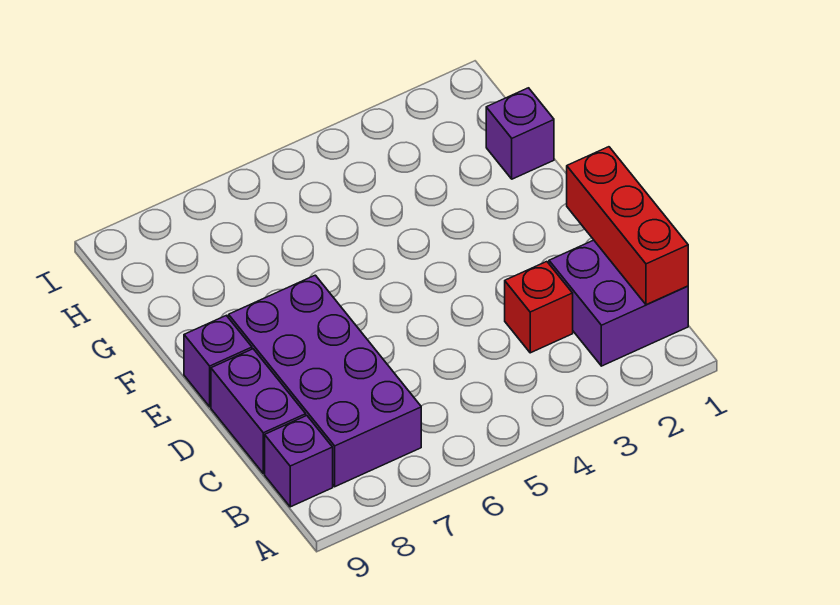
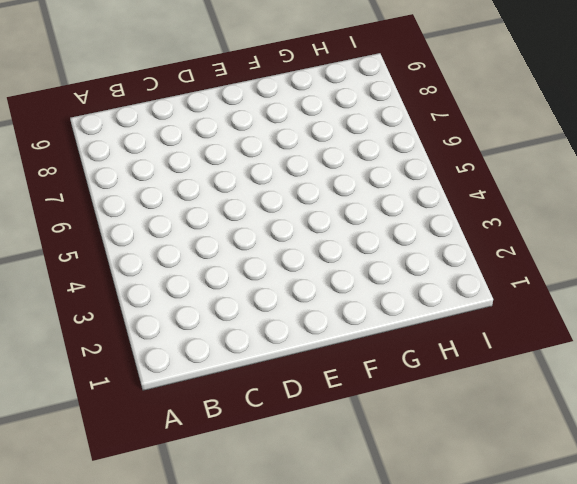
none -> purple brick B1:C2 level 1
none -> purple brick B7:E8 level 1

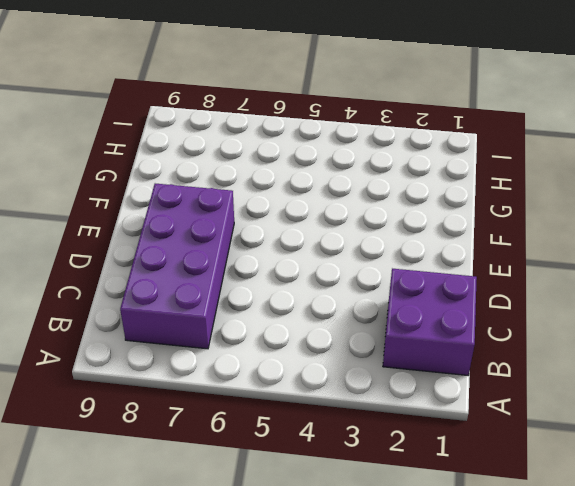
none -> purple brick B9 level 1
none -> red brick C3 level 1

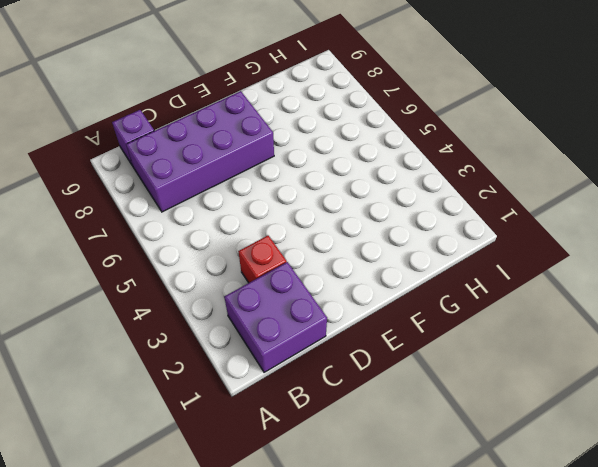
none -> purple brick C9:D9 level 1
none -> purple brick E9 level 1

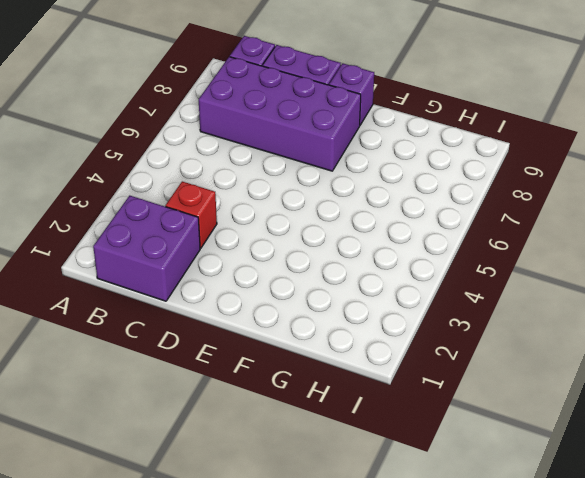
none -> purple brick G1 level 1
none -> red brick B1:D1 level 2

